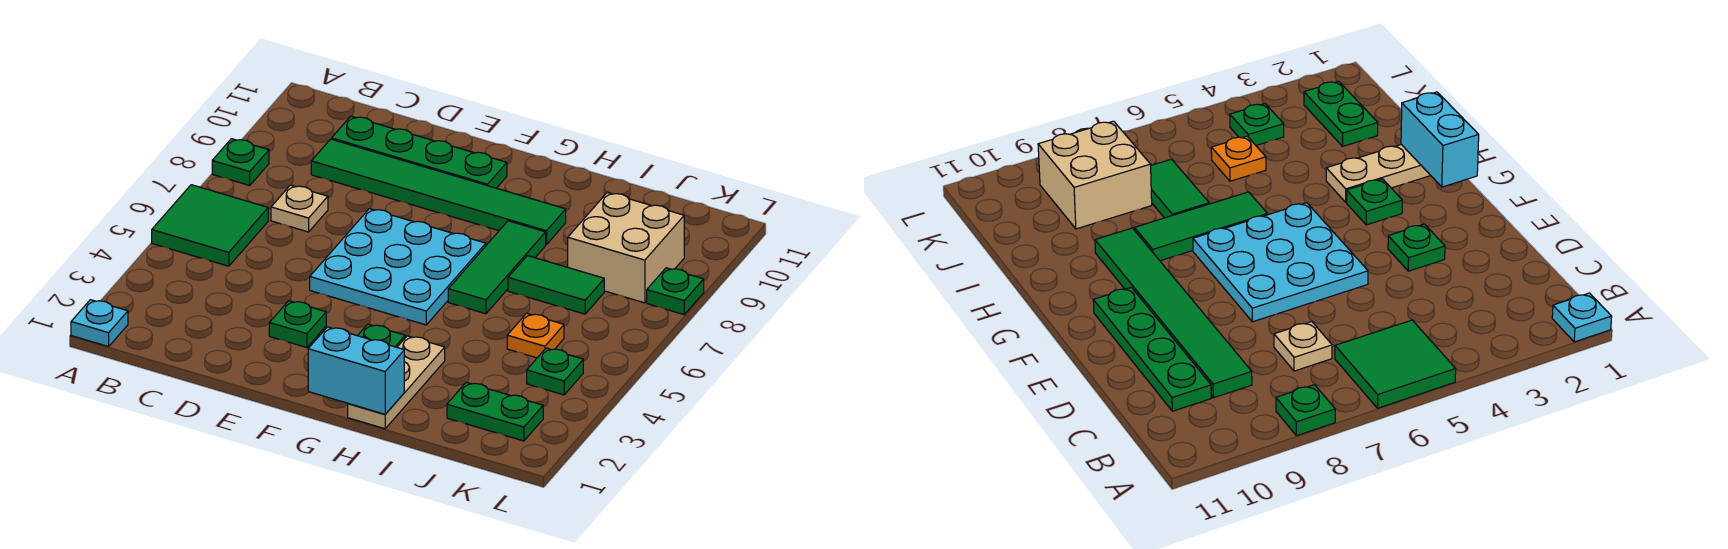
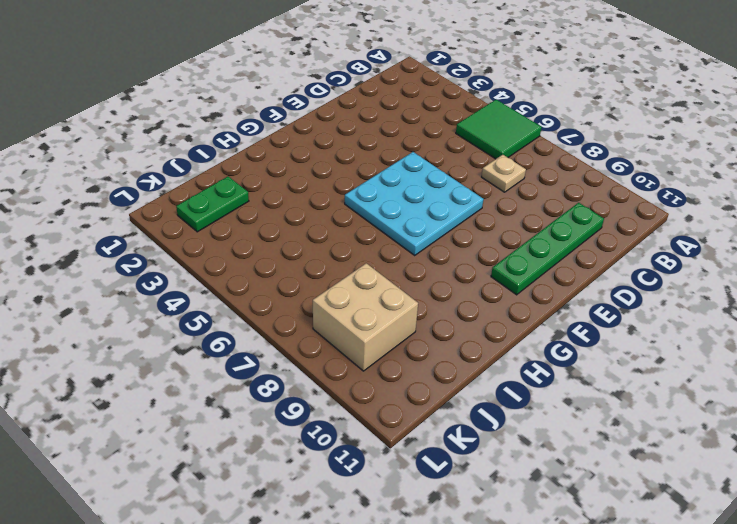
none -> cyan plate A1 level 1
none -> green plate A8 level 1
none -> green tile C9:H9 level 1

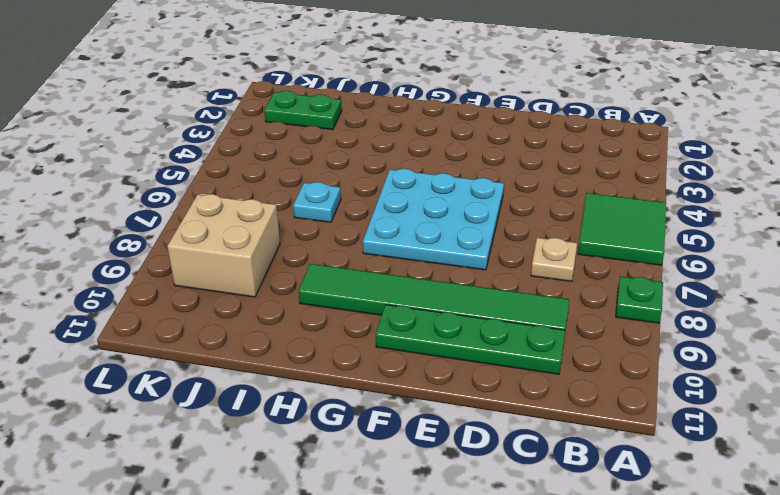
cyan plate I6 level 1 -> cyan plate A1 level 1
none -> green plate E3 level 1
none -> green plate G3 level 1
none -> tan plate H1:H3 level 1

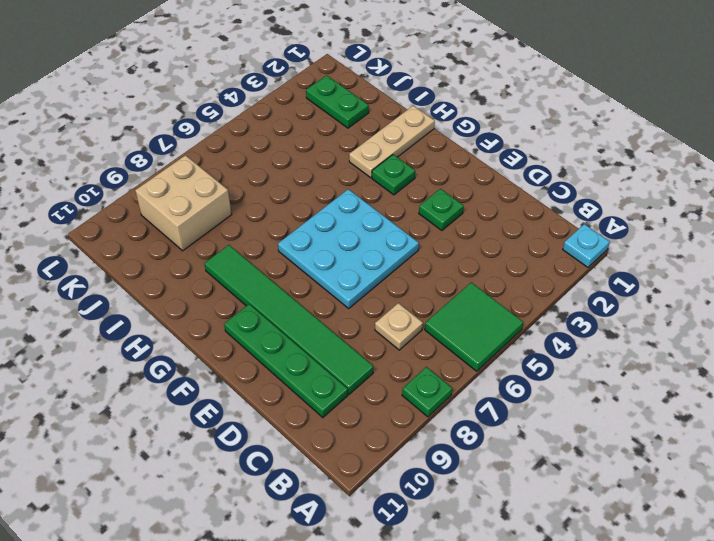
none -> green tile H6:H8 level 1
none -> green tile I7:J7 level 1
none -> orange plate J5 level 1

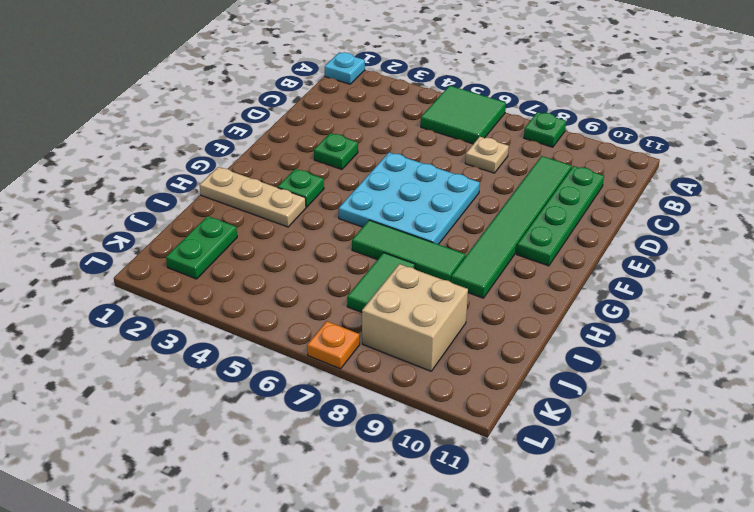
orange plate L7 level 1 -> orange plate J5 level 1
none -> green plate K4 level 1
none -> green plate L8 level 1
none -> cyan brick G1:H1 level 2

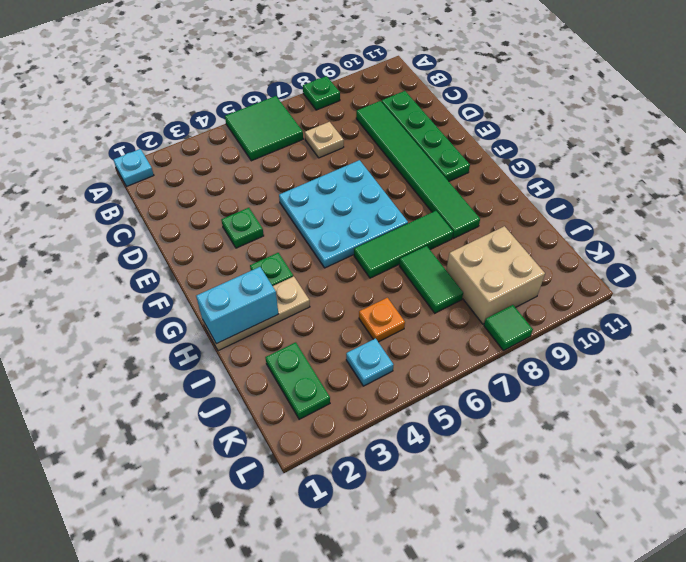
cyan brick H1:H2 level 2 -> cyan brick G1:H1 level 2
cyan plate K4 level 1 -> green plate K4 level 1
green tile L8 level 1 -> green plate L8 level 1

